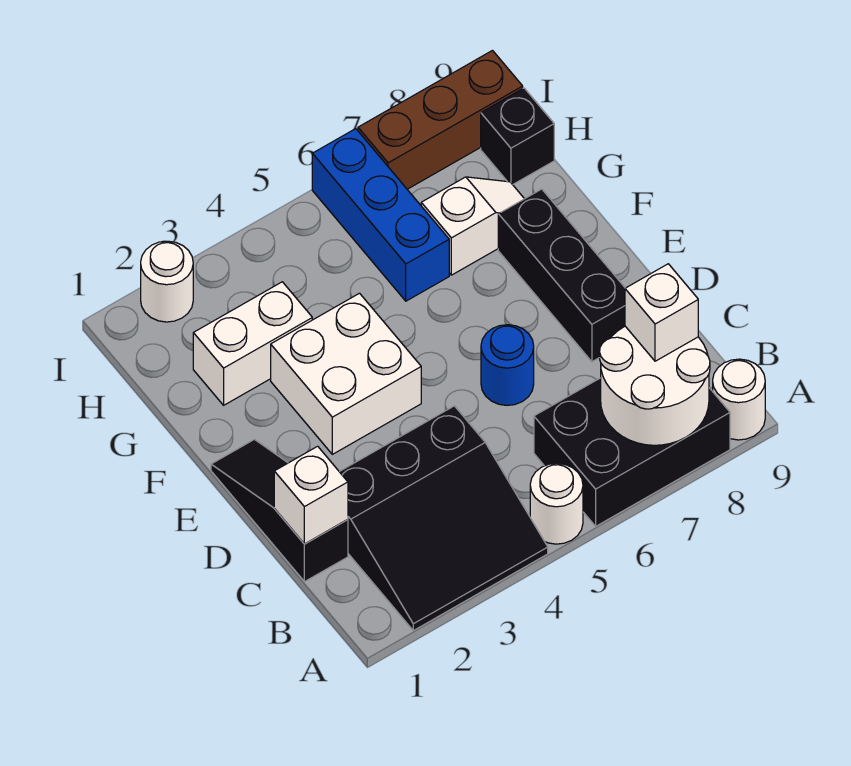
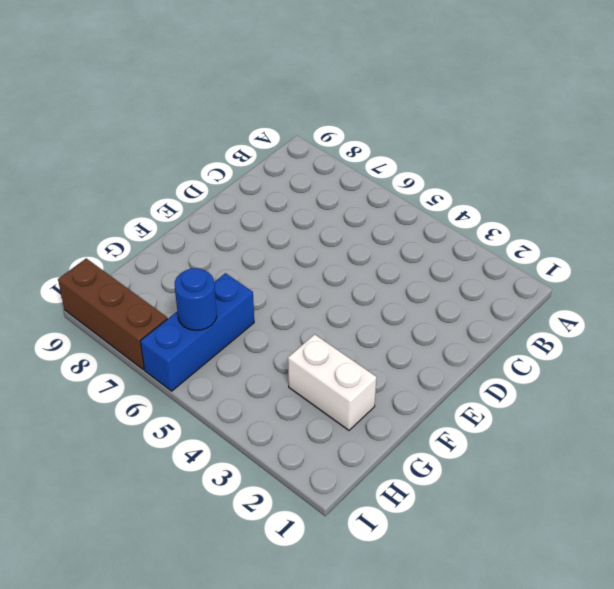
blue round brick H6 level 2 -> blue round brick D6 level 1
none -> black slope A2:C4 level 1 top C
none -> white round brick A5 level 1
none -> black brick A6:B8 level 1

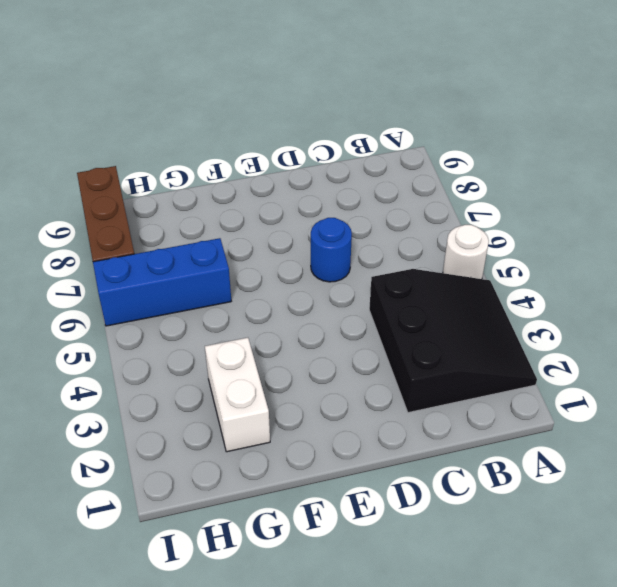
none -> black brick A6:B8 level 1
none -> white round brick A9 level 1
none -> black slope C1:E1 level 1 top C

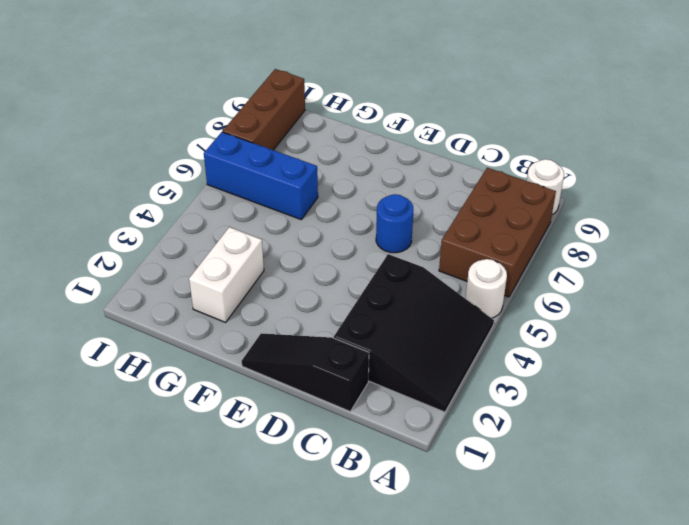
brown brick A6:B8 level 1 -> black brick A6:B8 level 1
none -> black brick D8:F8 level 1
none -> white brick E3:F4 level 1
none -> white slope G7:G8 level 1 top 7

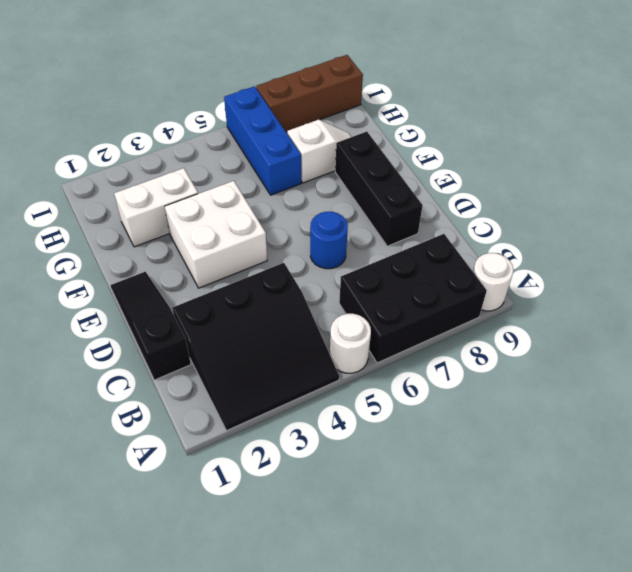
none -> black brick H9 level 1
none -> white round brick I2 level 1
none -> white round brick A7:B8 level 2

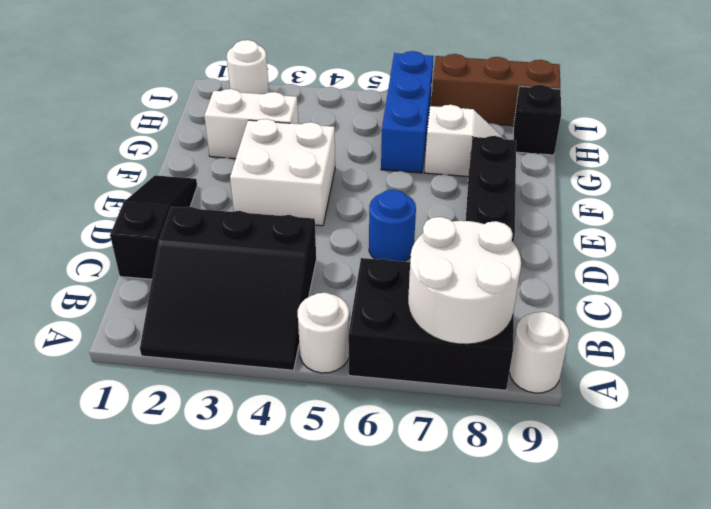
none -> white brick C1 level 2
none -> white brick B8 level 3

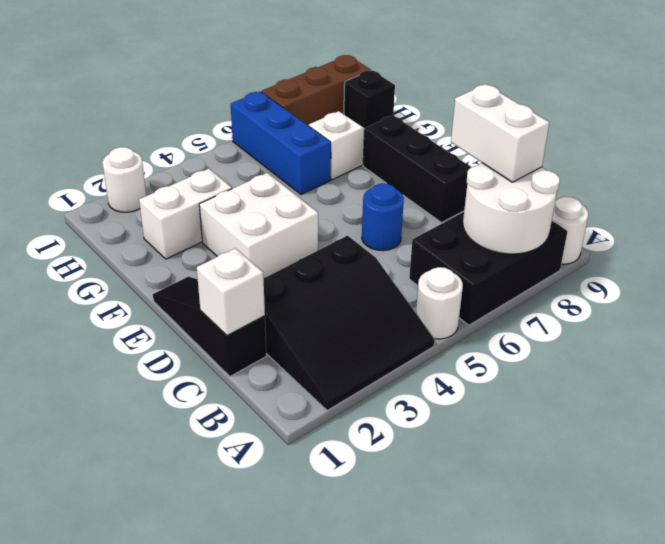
white brick B8:C8 level 3 -> white brick B8 level 3

